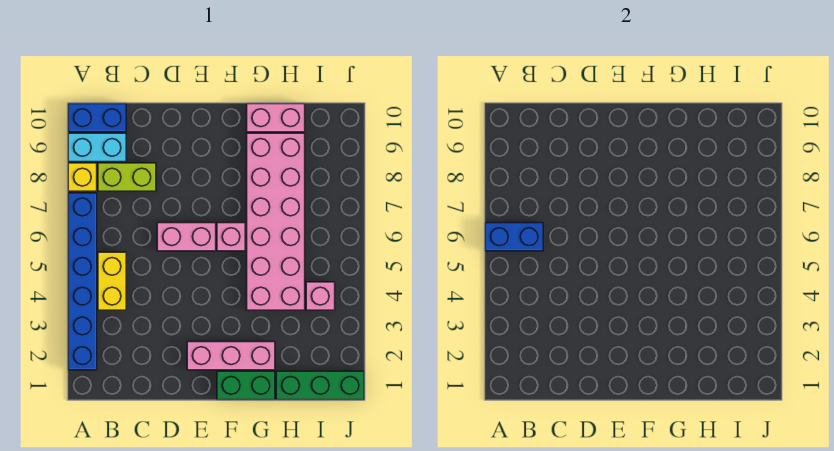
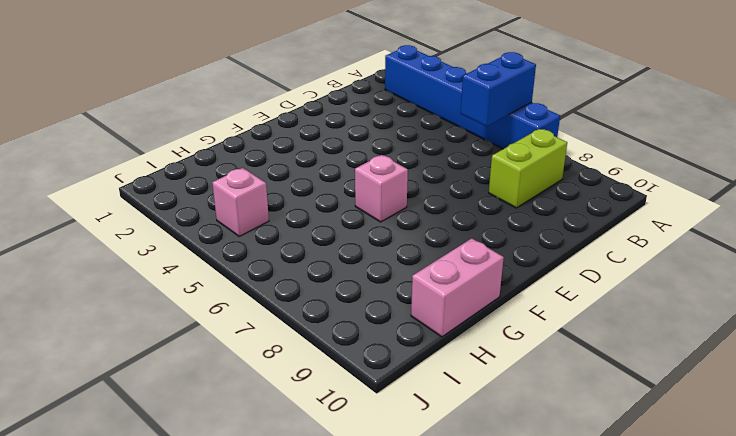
none -> yellow brick A8 level 1
none -> cyan brick A9:B9 level 1
none -> blue brick A10:B10 level 1

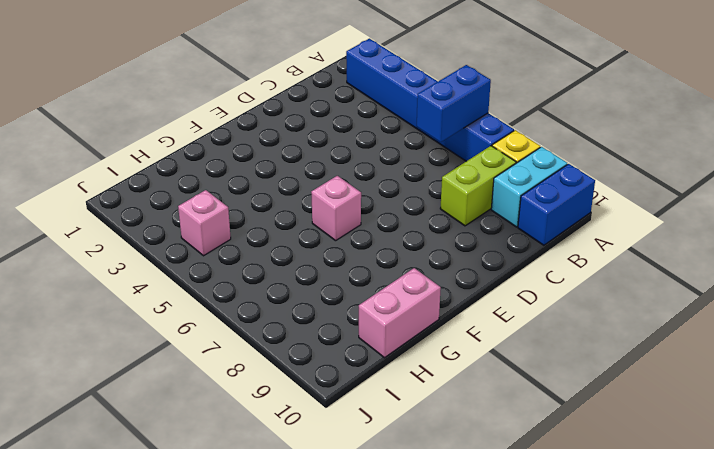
none -> yellow brick B4:B5 level 1
none -> pink brick D6:E6 level 1
none -> pink brick E2:G2 level 1

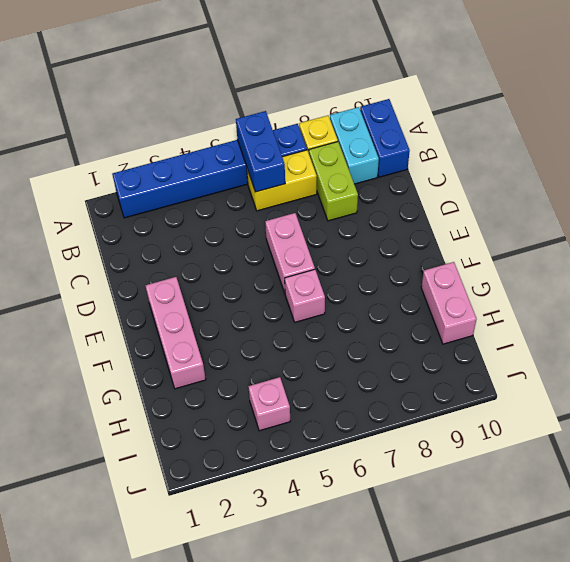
yellow brick B6:B7 level 1 -> yellow brick B4:B5 level 1
none -> green brick F1:G1 level 1
none -> pink brick G4:H9 level 1
none -> green brick H1:J1 level 1

